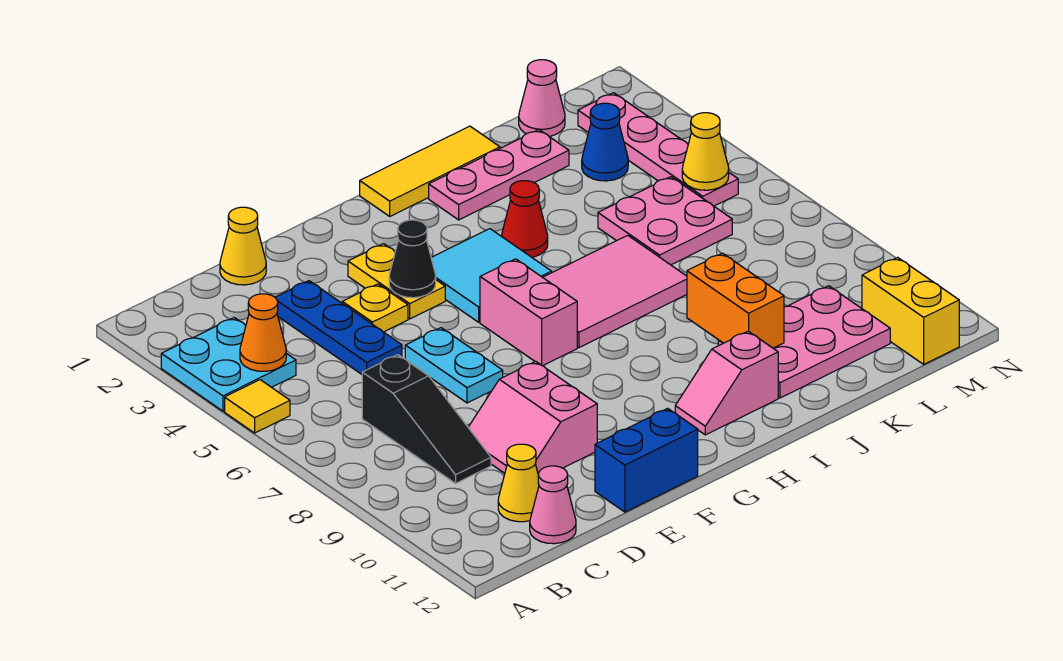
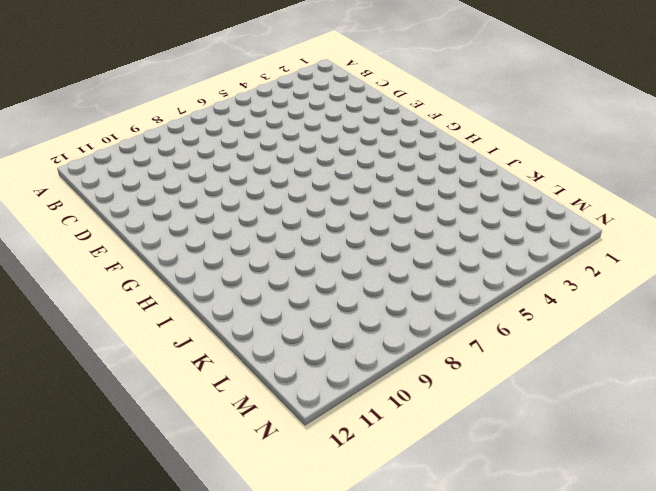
none -> cyan plate A3:B4 level 1
none -> yellow tile A5 level 1
none -> black slope C7:C9 level 1 top 7

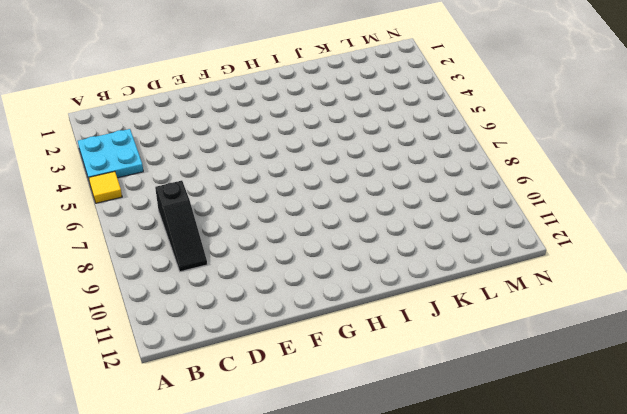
none -> yellow cone C11 level 1
none -> pink cone C12 level 1
none -> yellow cone D1 level 1

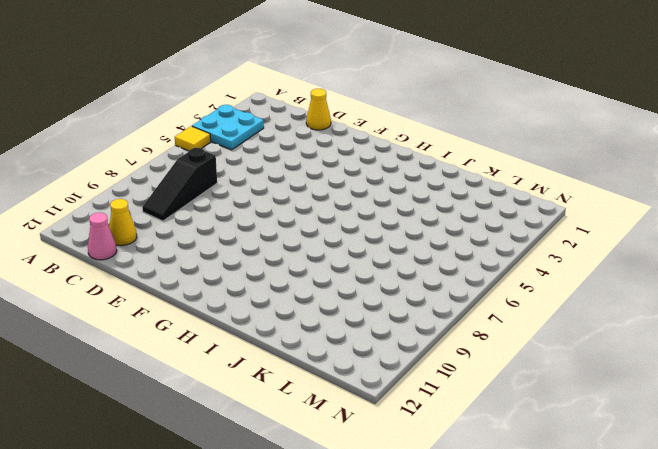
none -> blue plate D3:D5 level 1
none -> pink slope D9:E10 level 1 top E
none -> yellow plate E4 level 1

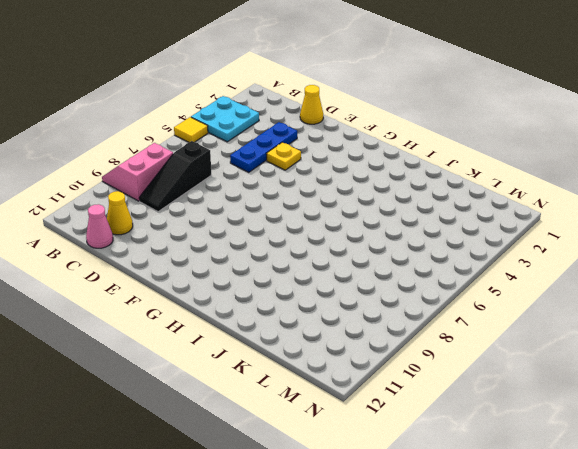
pink slope A8:B9 level 1 top B -> pink slope D9:E10 level 1 top E
none -> cyan plate E6:E7 level 1
none -> blue brick E12:F12 level 1
none -> yellow plate F3:F4 level 1

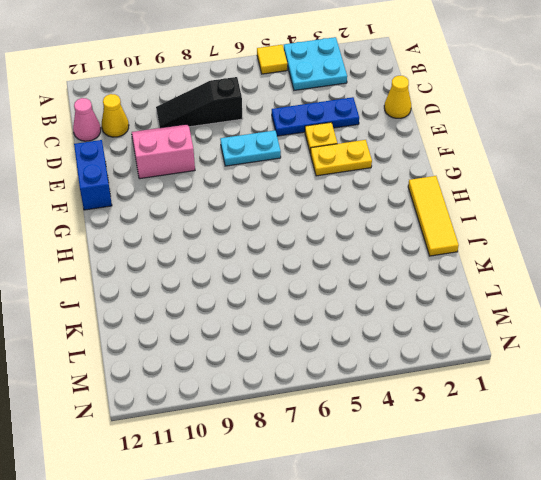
none -> cyan tile G4:H5 level 1
none -> pink brick G6:G7 level 1
none -> pink tile H6:J7 level 1

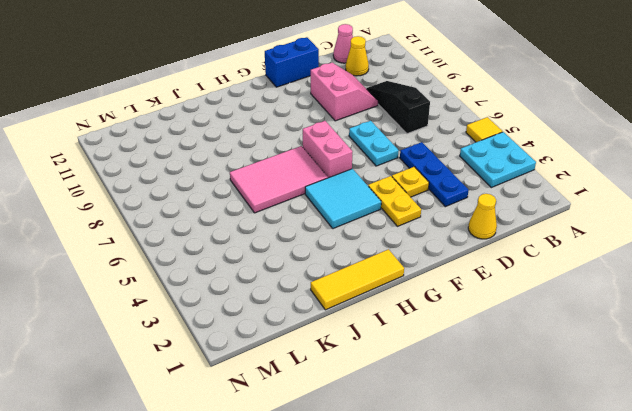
none -> pink slope H11:I11 level 1 top I
none -> pink plate I2:K2 level 1
none -> red cone I4 level 1

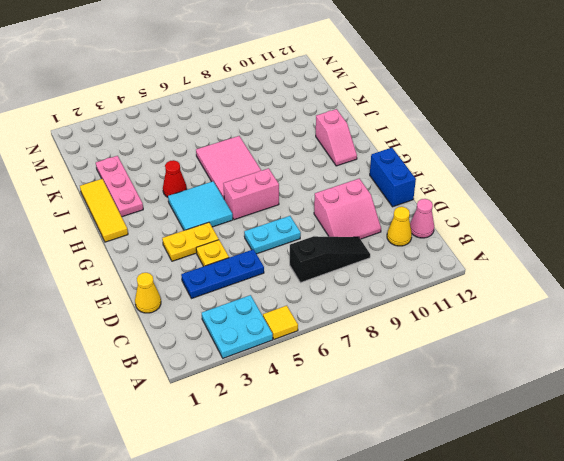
none -> pink plate J10:L11 level 1
none -> pink plate K5:L6 level 1
none -> pink cone L1 level 1

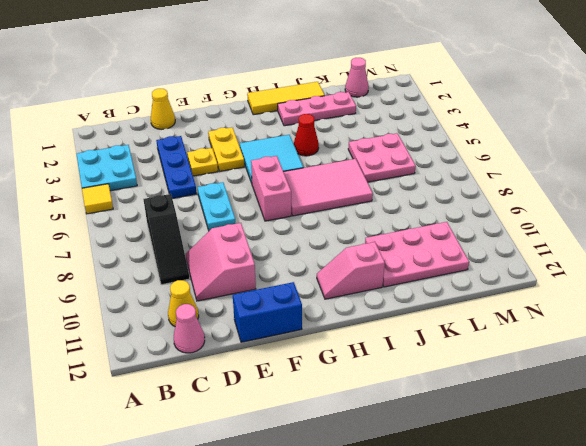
none -> blue cone L3 level 1
none -> pink plate M2:M5 level 1
none -> yellow brick M11:M12 level 1

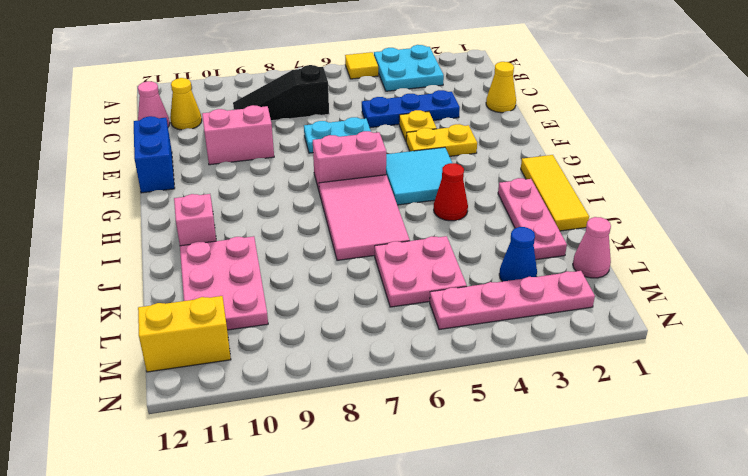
none -> orange cone B4 level 2
none -> black cone F4 level 2
none -> orange brick J9:J10 level 2

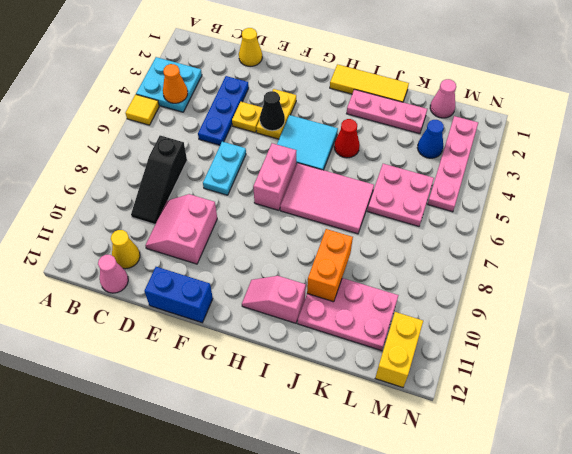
none -> yellow cone M5 level 2

